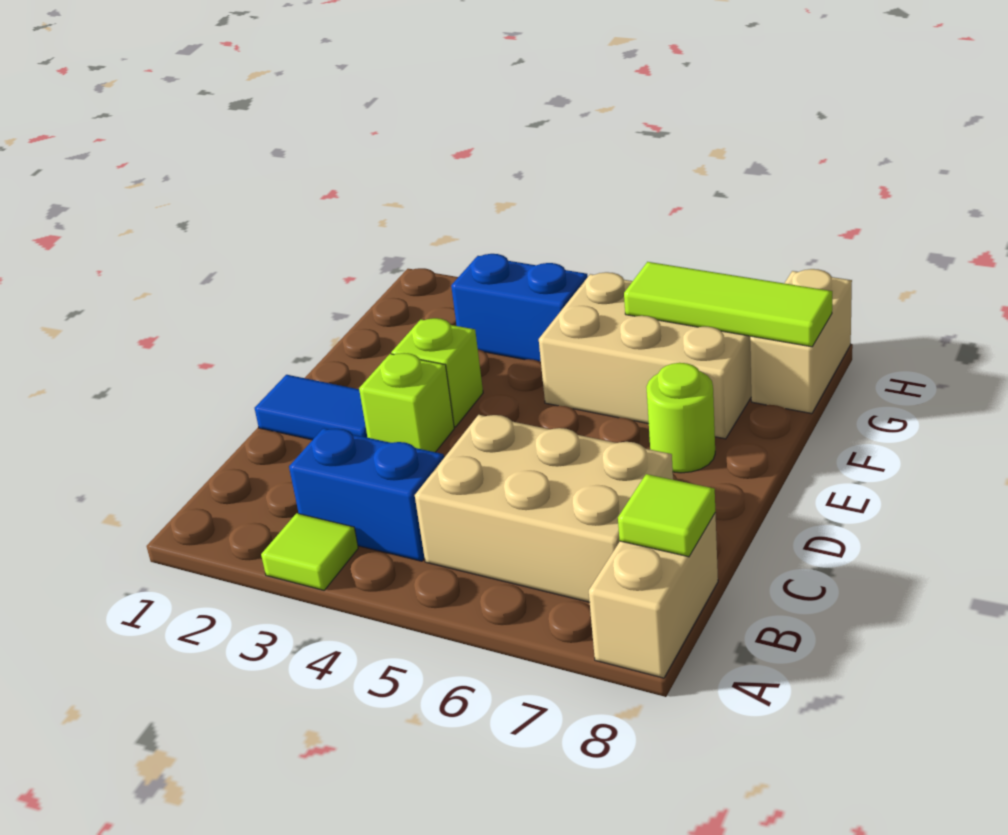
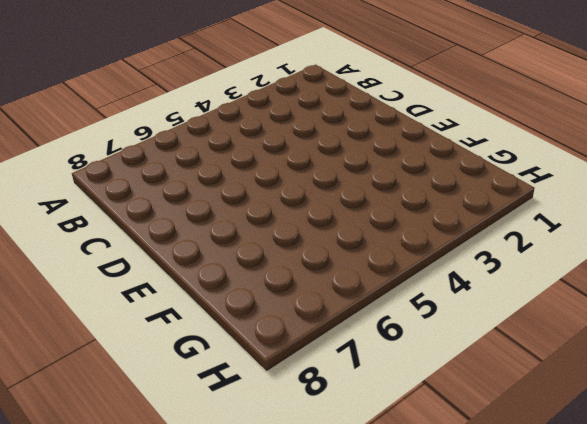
none -> lime tile A3 level 1
none -> tan brick A8:B8 level 1
none -> blue brick B3:B4 level 1

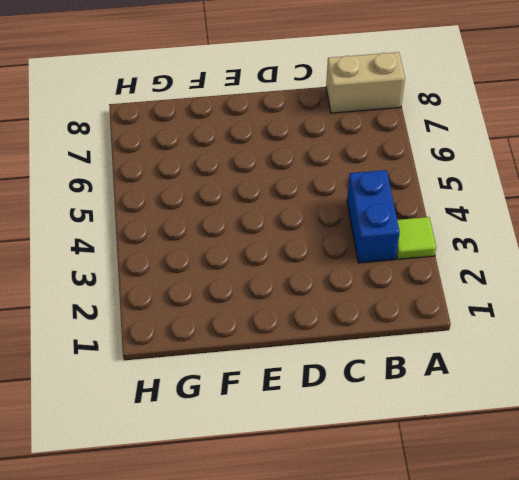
none -> tan brick B5:C7 level 1
none -> blue tile D1:D2 level 1
none -> lime brick D3 level 1

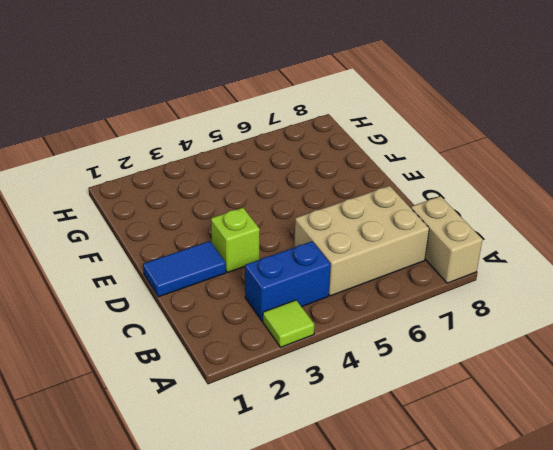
none -> lime brick E3 level 1
none -> lime round brick E7 level 1
none -> tan brick F5:G7 level 1

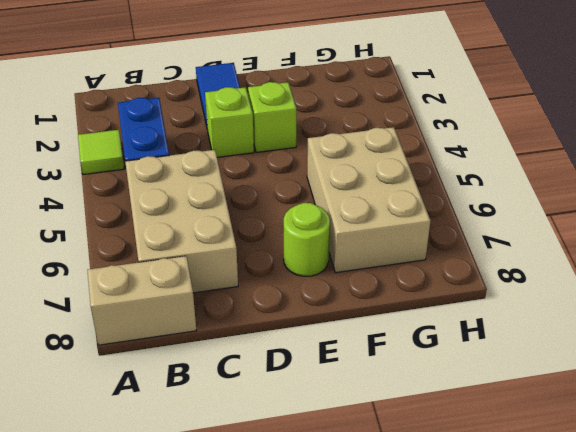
none -> blue brick G3:G4 level 1
none -> tan brick G8:H8 level 1
none -> lime tile B8 level 2

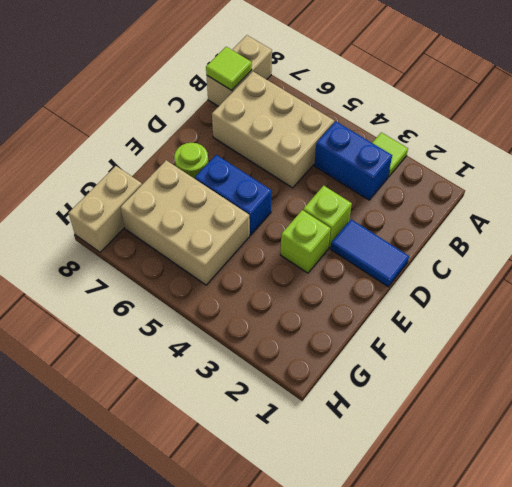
blue brick E5:E6 level 1 -> blue brick G3:G4 level 1
none -> lime tile G6:G8 level 2

